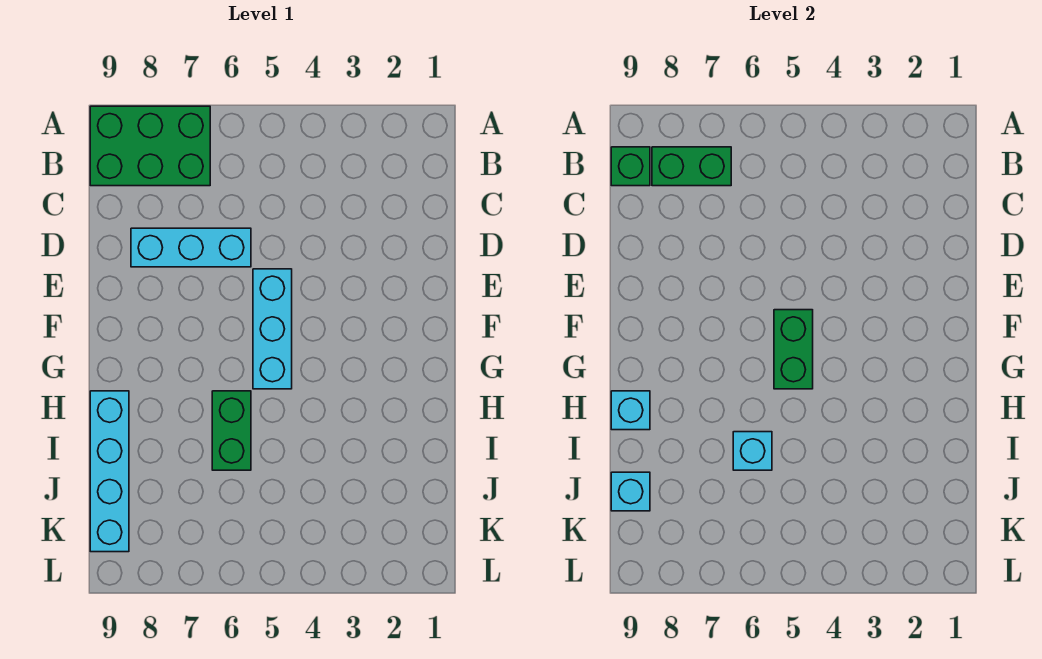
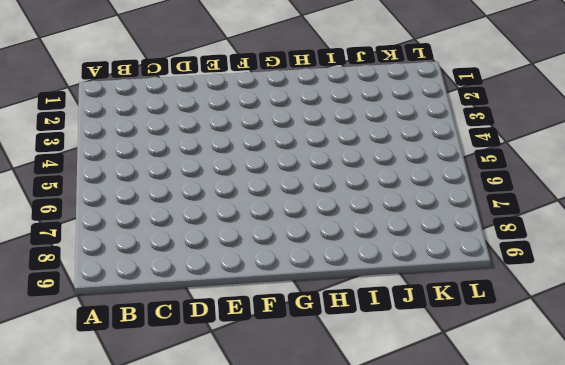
none -> green brick A7:B9 level 1
none -> cyan brick D6:D8 level 1

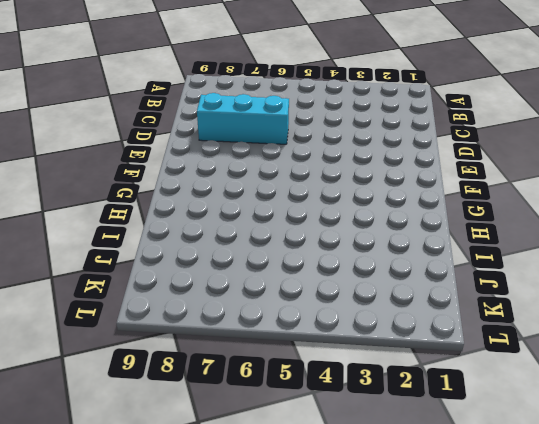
none -> green brick A7:B9 level 1
none -> cyan brick E5:G5 level 1

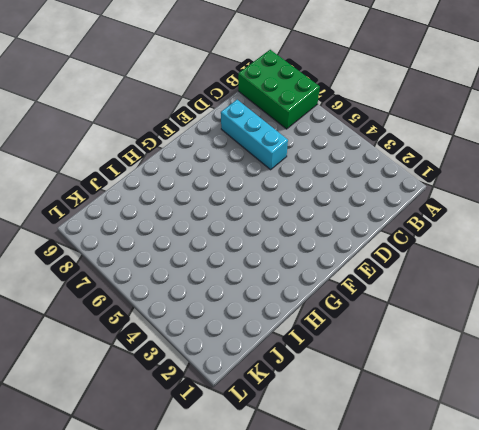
none -> cyan brick E5:G5 level 1
none -> green brick H6:I6 level 1

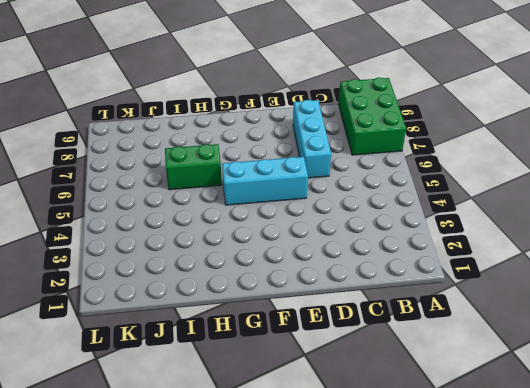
none -> cyan brick H9:K9 level 1
none -> green brick B7:B8 level 2

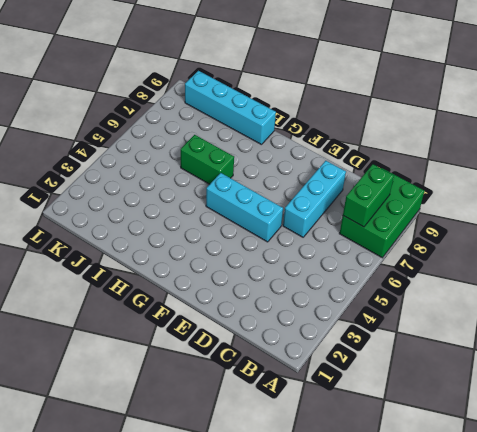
none -> green brick B9 level 2
none -> green brick F5:G5 level 2

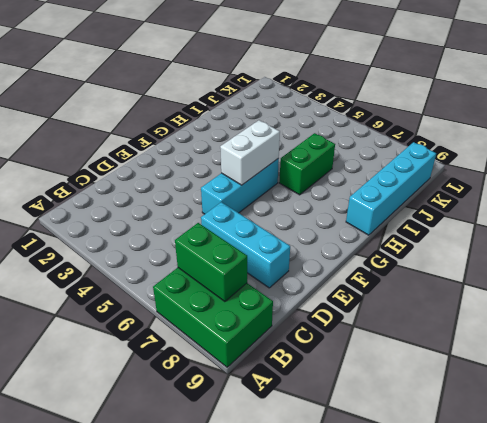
white brick F5:G5 level 2 -> green brick F5:G5 level 2
none -> green brick B9 level 2
none -> cyan brick H9 level 2

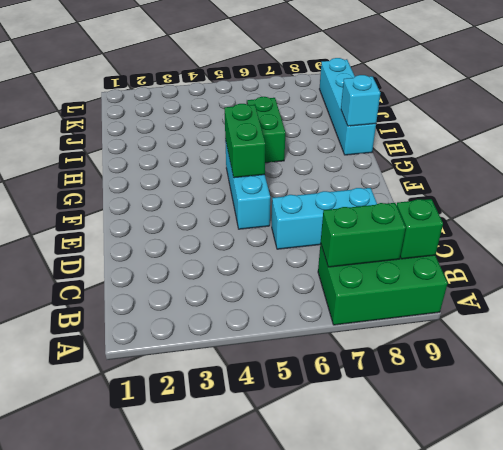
none -> cyan brick I6 level 2
none -> cyan brick J9 level 2

